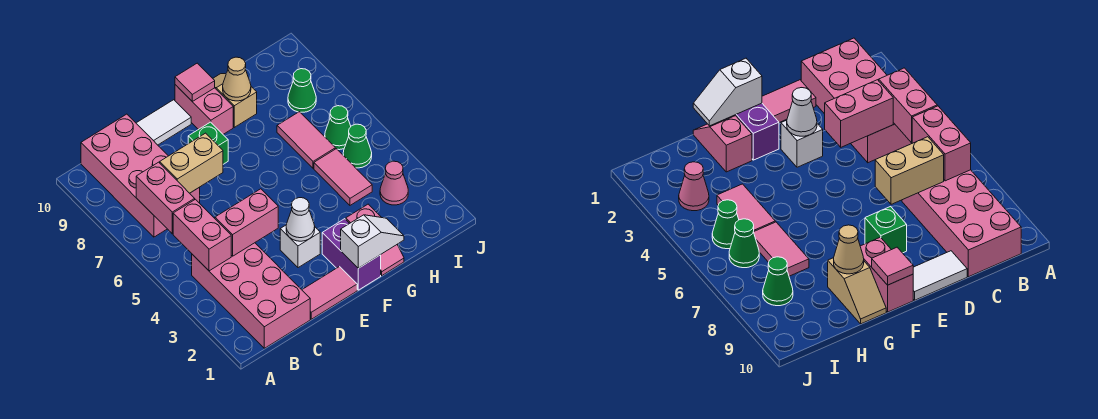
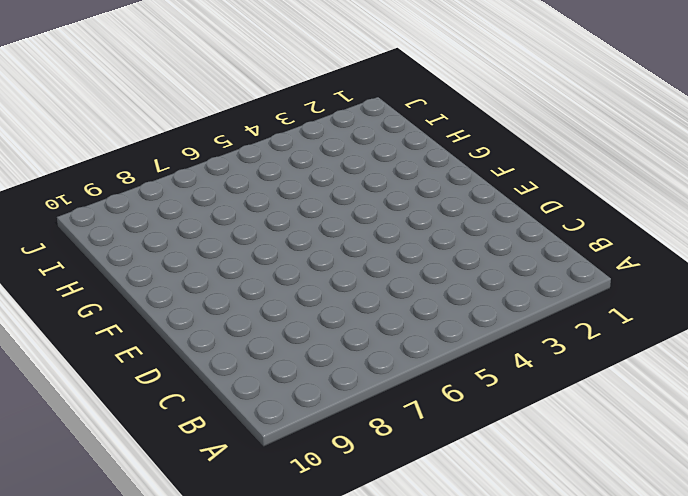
none -> pink brick B1:C4 level 1
none -> pink brick B7:C10 level 1
none -> pink tile D1:E1 level 1

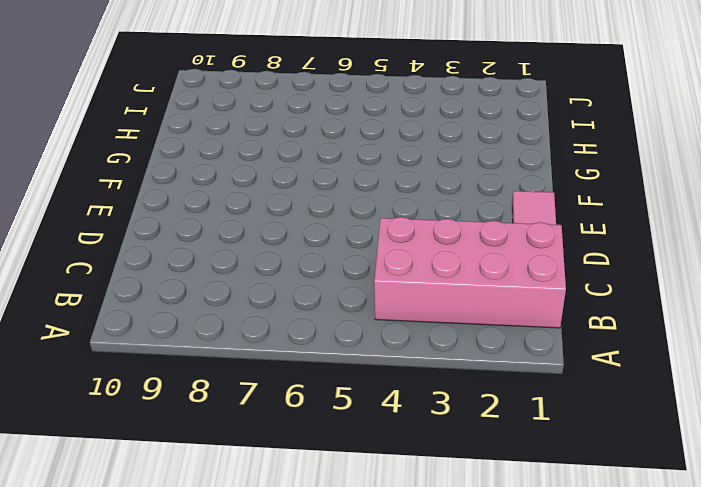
none -> pink brick B7:C10 level 1
none -> white tile D10:E10 level 1
none -> white brick E3 level 1

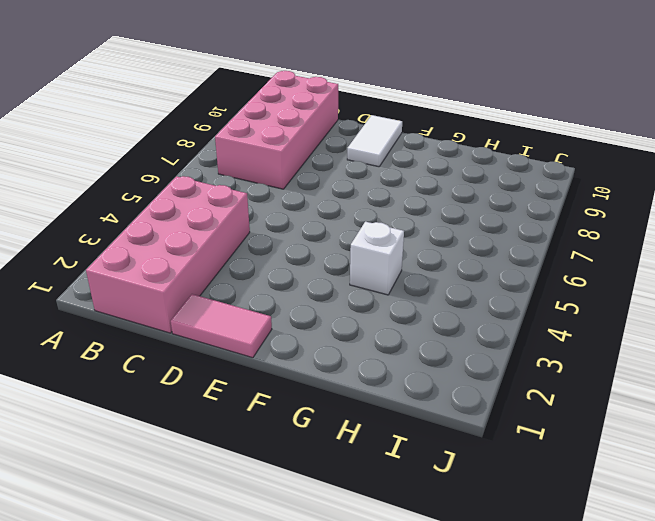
white tile E9:E10 level 1 -> white tile D10:E10 level 1
white brick G4 level 1 -> white brick E3 level 1
none -> green brick E8 level 1
none -> purple brick F1:F2 level 1
none -> pink brick F9:F10 level 1

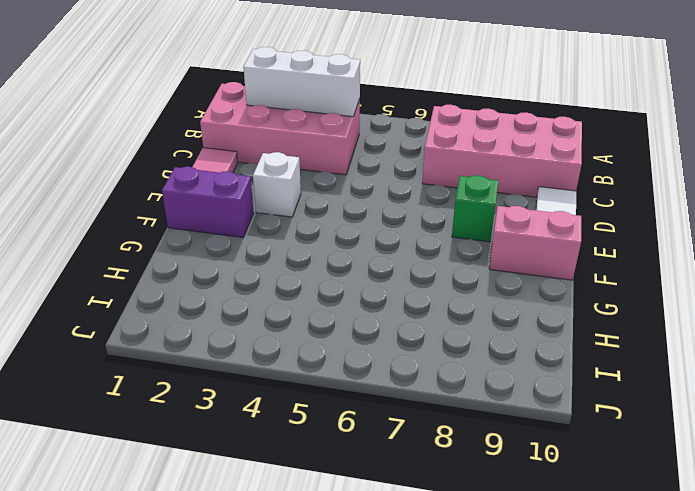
white brick B2:B4 level 2 -> pink brick B4:B5 level 2
none -> pink slope G1:G2 level 1 top 2
none -> tan slope G9:G10 level 1 top 9
none -> pink tile H4:H5 level 1

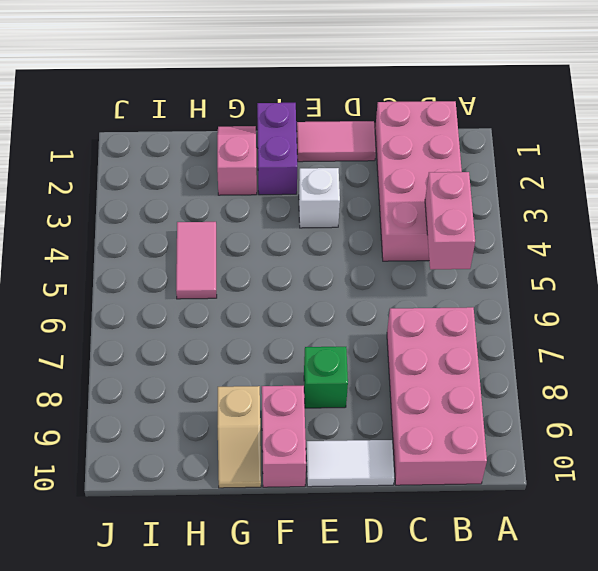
none -> pink tile H6:H7 level 1
none -> pink cone I3 level 1
none -> green cone I5 level 1

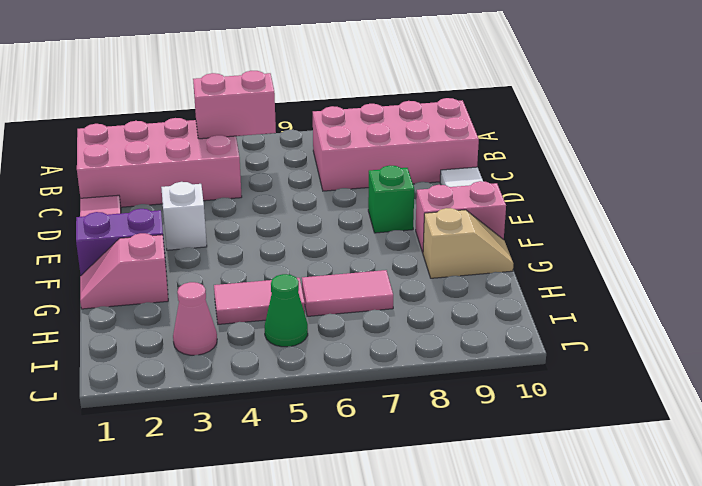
none -> green cone I6 level 1
none -> green cone I8 level 1
none -> pink brick B6:B7 level 2

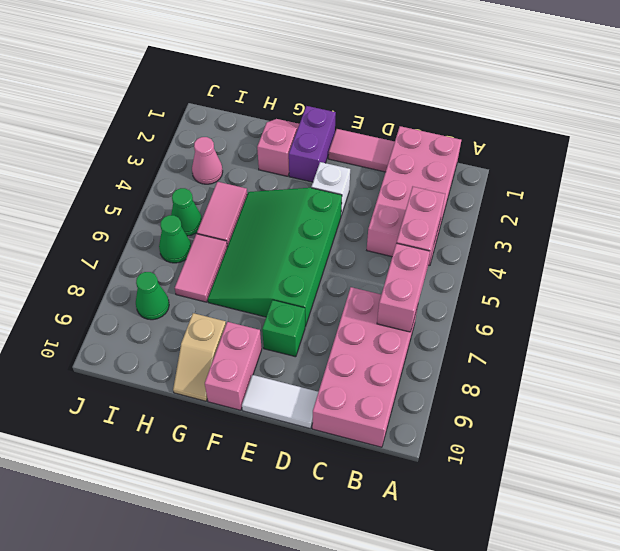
green slope E4:G7 level 1 top E -> none
none -> pink brick C4:D4 level 2
none -> tan brick C7:D7 level 2
none -> white cone E3 level 2

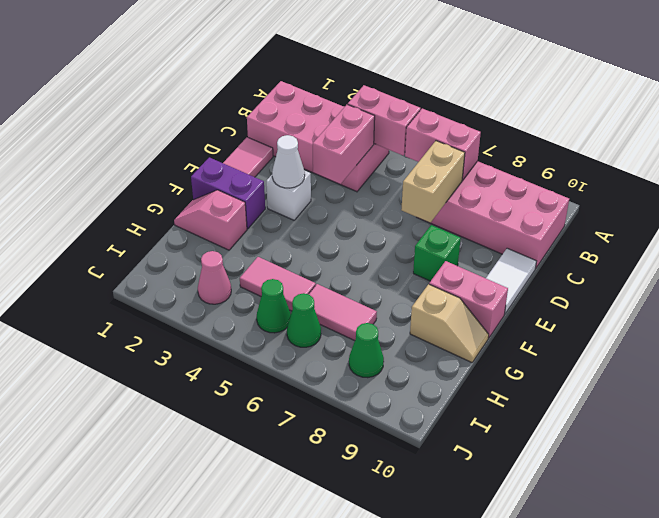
none -> white slope F1:G1 level 2 top F
none -> pink tile F10 level 2
none -> tan cone G9 level 2

